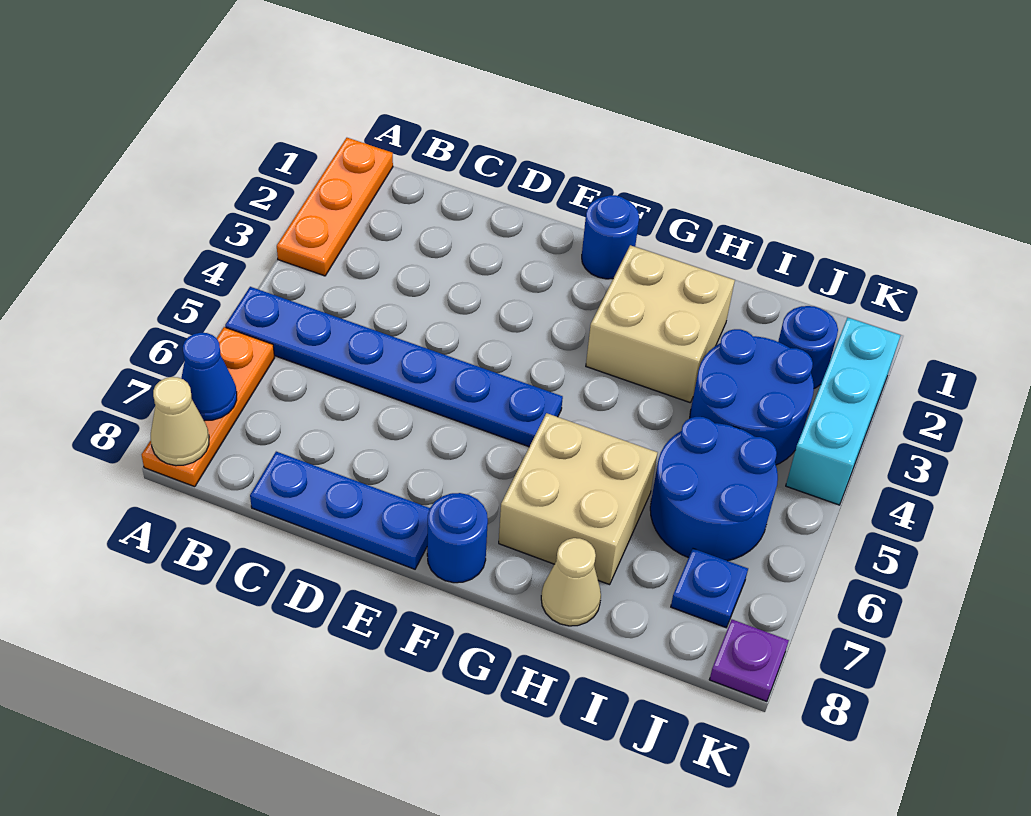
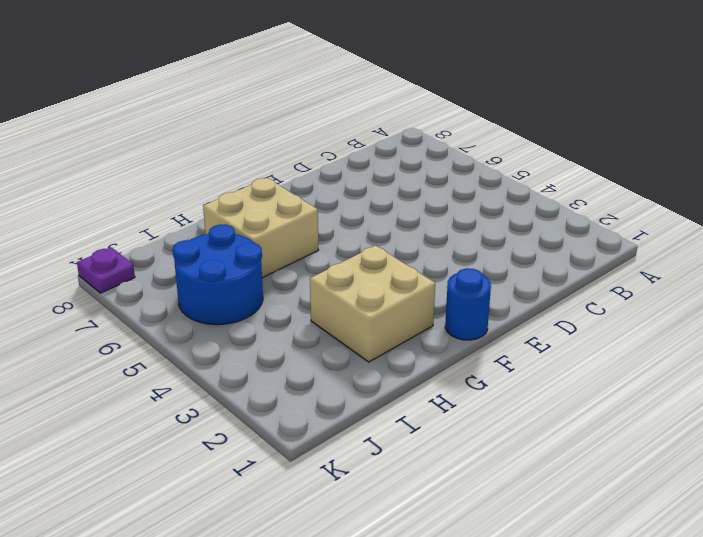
none -> orange plate A1:A3 level 1
none -> blue plate A5:F5 level 1
none -> orange plate A6:A8 level 1

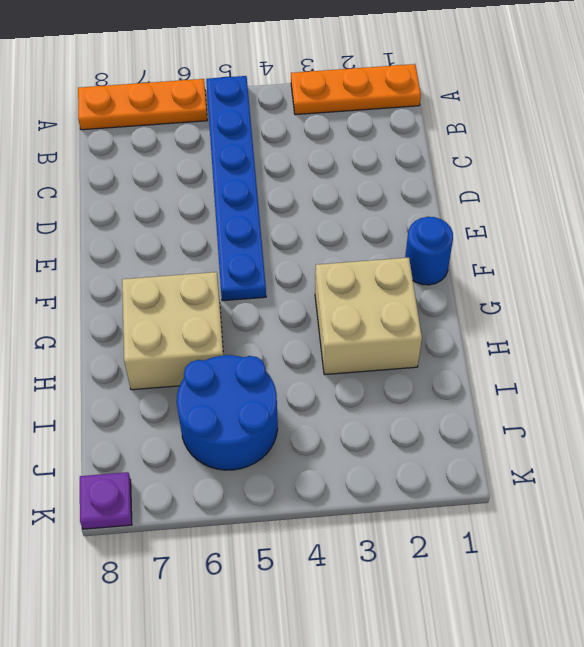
none -> blue plate C8:E8 level 1
none -> blue round brick F8 level 1
none -> tan cone H8 level 1

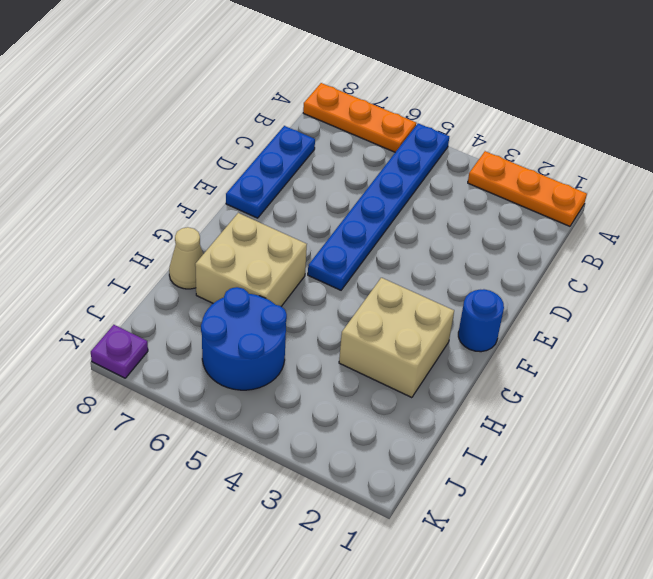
none -> blue round brick F8 level 1
none -> blue round brick I3:J4 level 1
none -> blue round brick J2 level 1

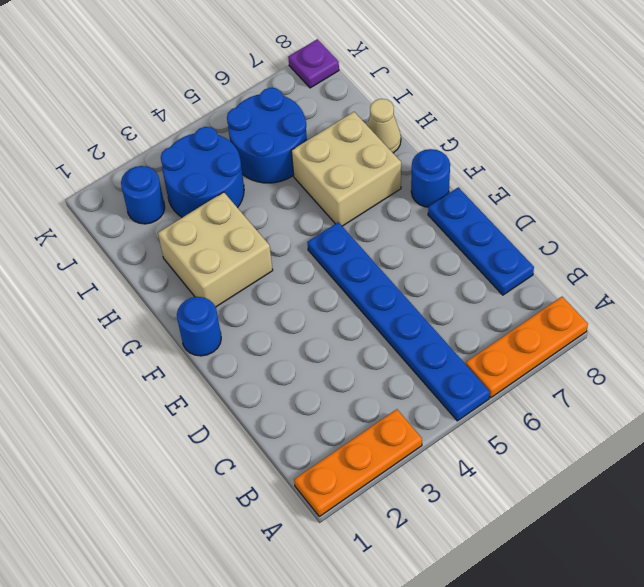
none -> blue plate J7 level 1
none -> cyan brick K2:K4 level 1
none -> blue cone A7 level 2

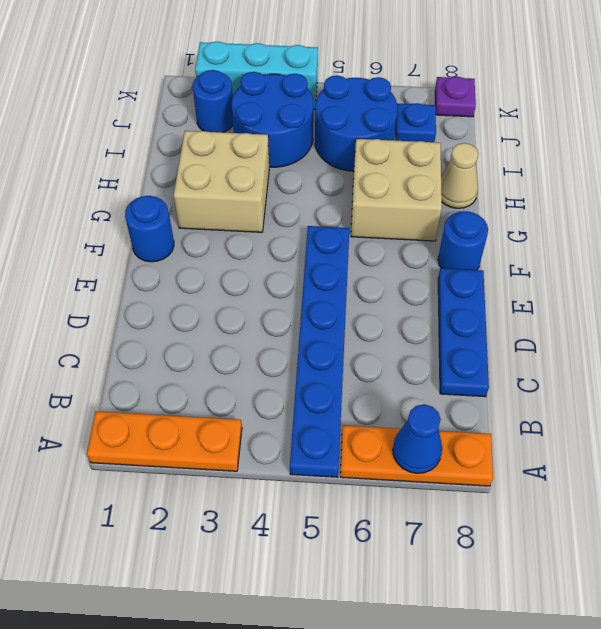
none -> tan cone A8 level 2

